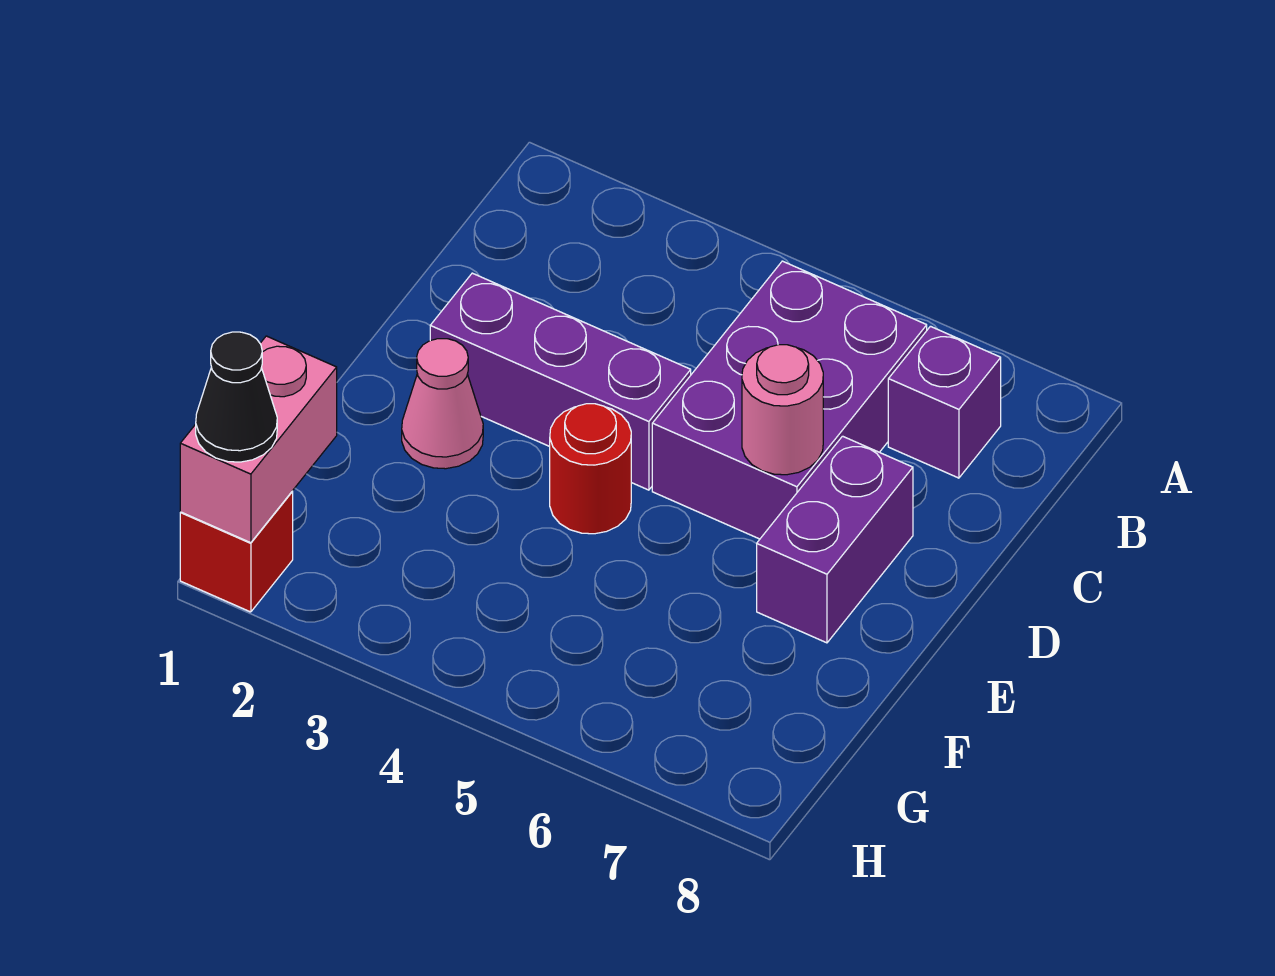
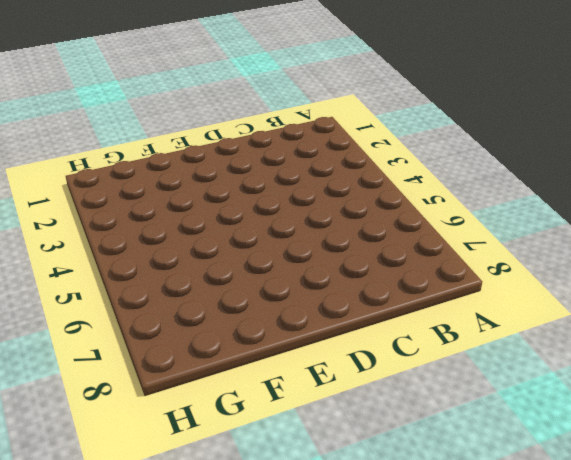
none -> purple brick B5:D6 level 1
none -> purple brick B7 level 1

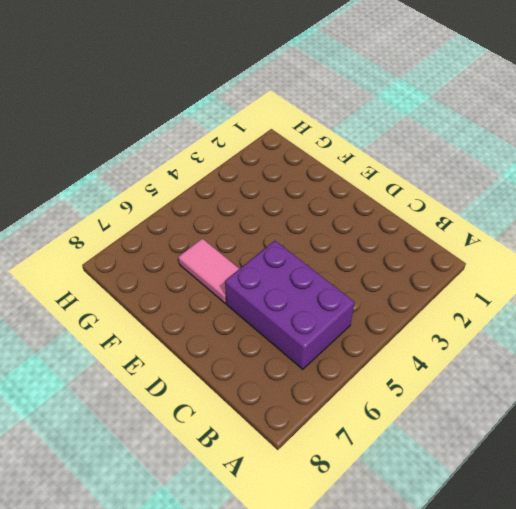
pink tile E6:F6 level 1 -> none
none -> purple brick B7 level 1
none -> purple brick D2:D4 level 1

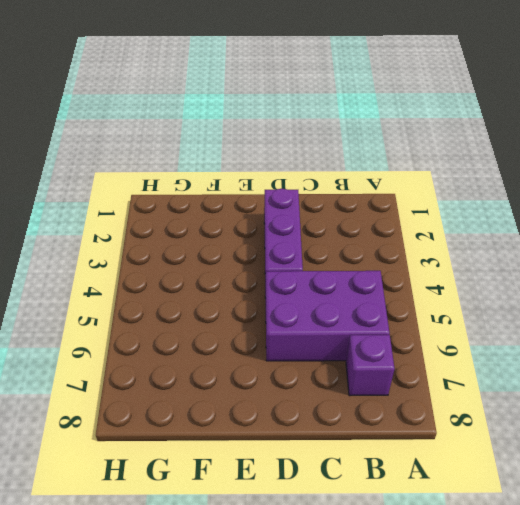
none -> purple brick D7:E7 level 1
none -> pink cone E2 level 1

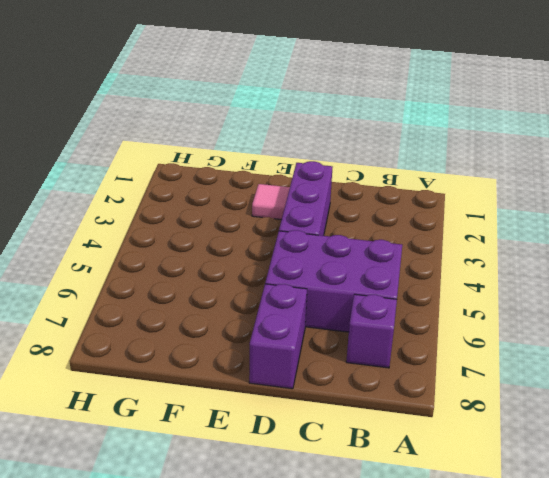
purple brick D7:D8 level 1 -> purple brick D7:E7 level 1
pink tile E2 level 1 -> pink cone E2 level 1
none -> red round brick E4 level 1
none -> red brick H1 level 1

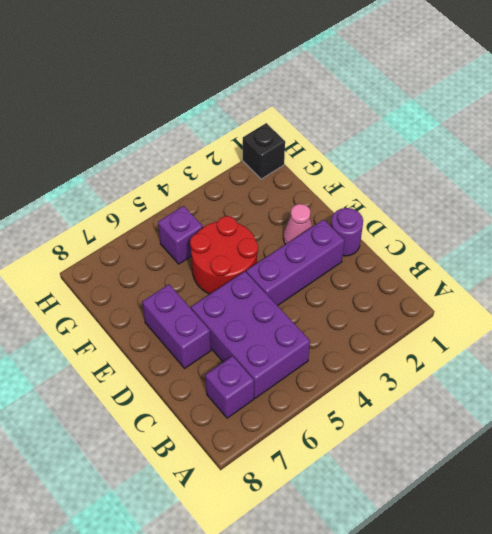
purple round brick D1 level 1 -> none
red round brick E4:F5 level 1 -> red round brick E4 level 1
purple brick G5 level 1 -> none
black brick H1 level 1 -> red brick H1 level 1
none -> pink round brick D6 level 2
none -> pink brick G1:H1 level 2

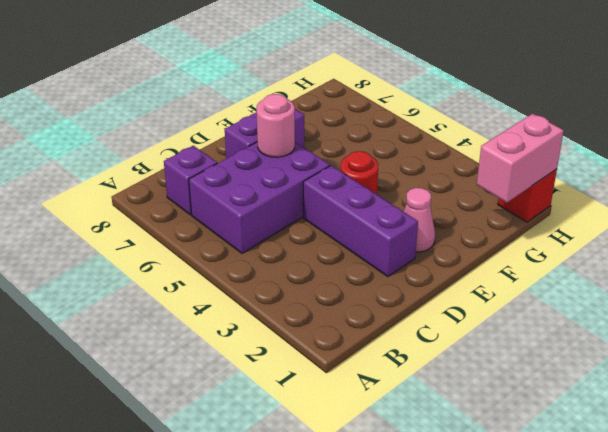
none -> black cone H1 level 3

